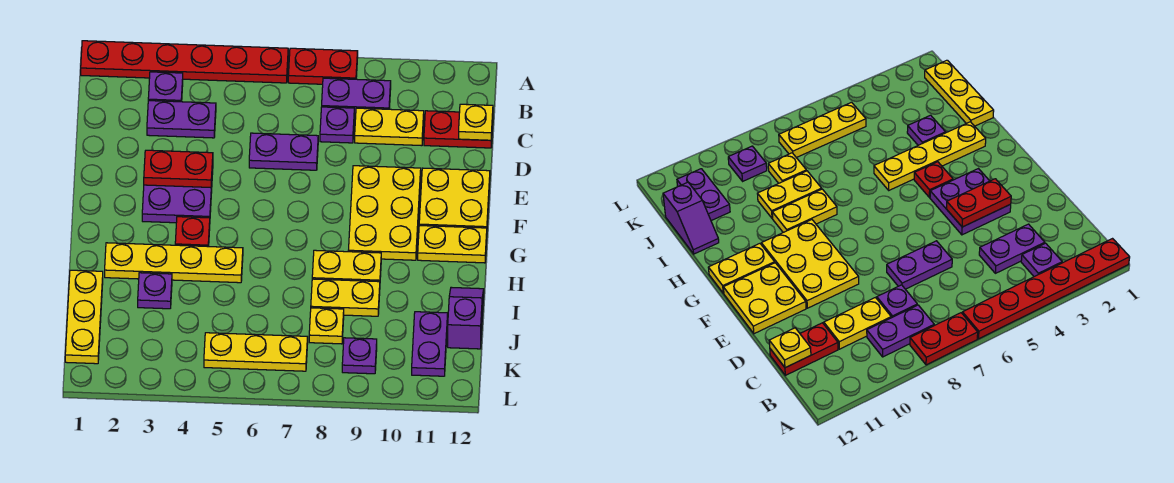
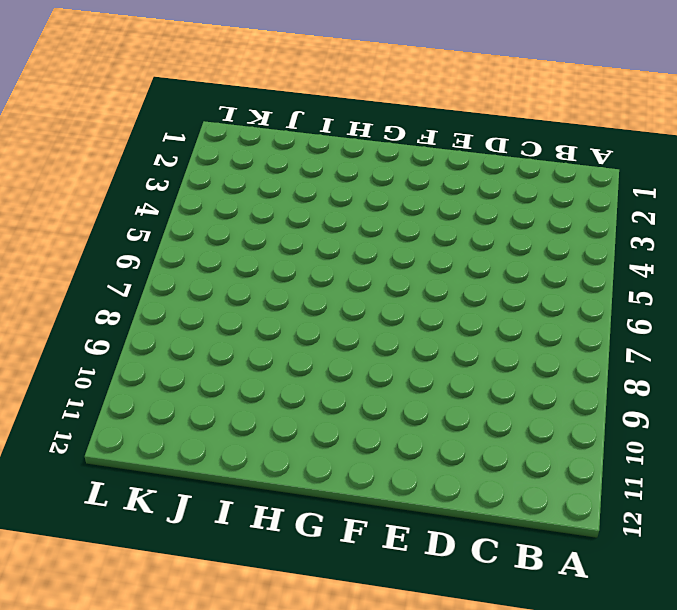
none -> red plate A1:A6 level 1
none -> red plate A7:A8 level 1
none -> purple plate B3 level 1

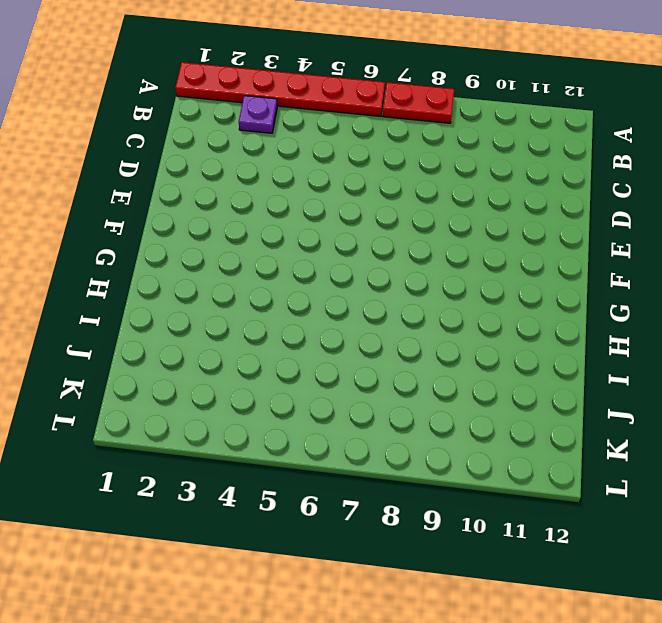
none -> purple plate B8:B9 level 1
none -> purple plate C3:C4 level 1
none -> purple plate C8 level 1

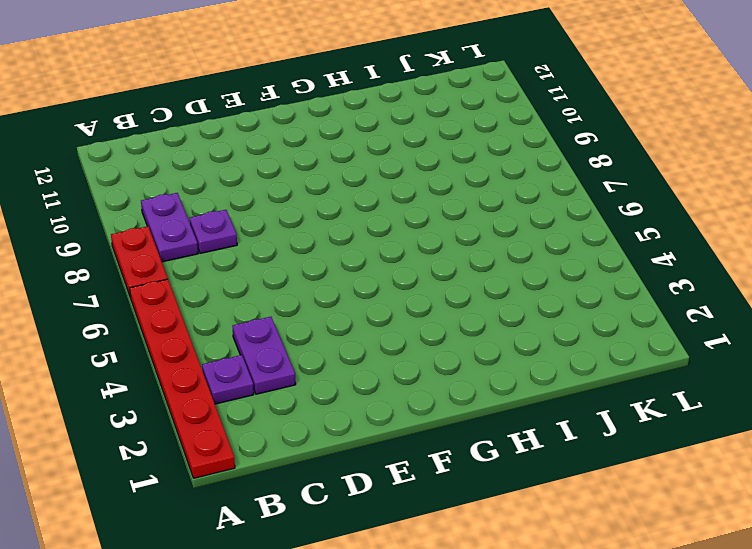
none -> yellow plate C9:C10 level 1
none -> red plate C11:C12 level 1
none -> purple plate D6:D7 level 1

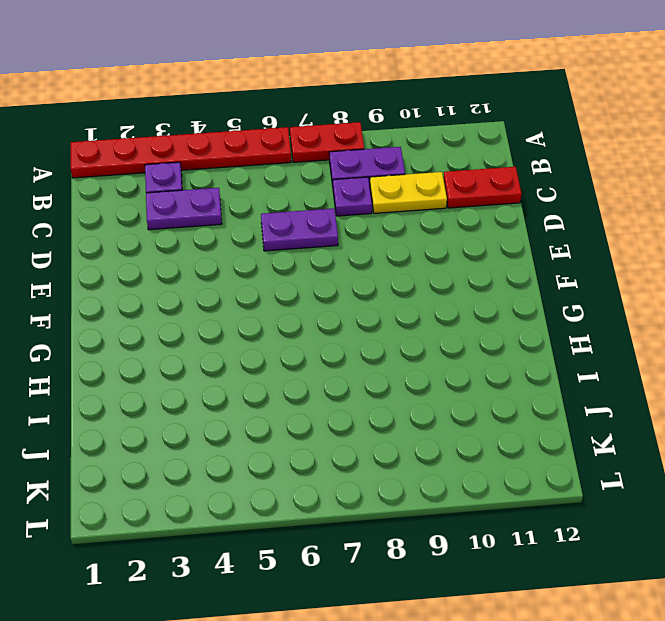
none -> purple plate E3:F4 level 1
none -> yellow plate E9:G10 level 1
none -> yellow plate E11:F12 level 1

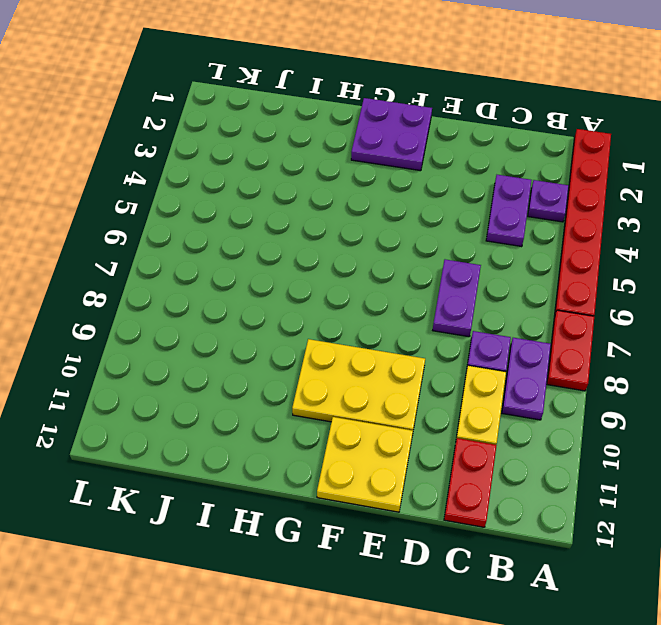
purple plate F1:G2 level 1 -> purple plate E3:F4 level 1
none -> red plate G4 level 1
none -> yellow plate G11:G12 level 1
none -> yellow plate H2:H5 level 1

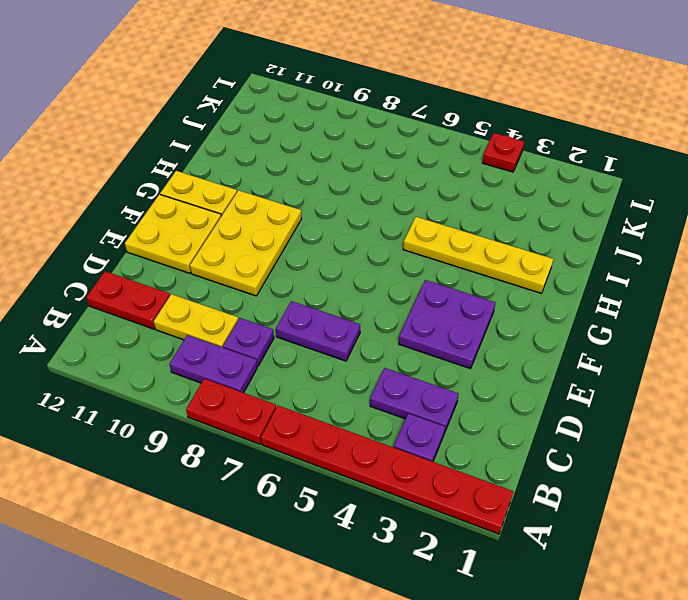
red plate L4 level 1 -> red plate G4 level 1
none -> yellow plate H8:H9 level 1
none -> yellow plate I1:K1 level 1
none -> purple plate I3 level 1

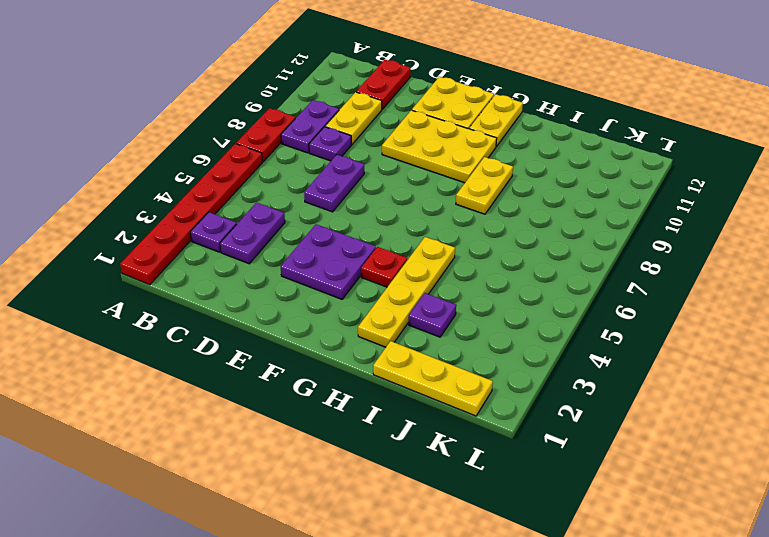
none -> yellow plate I8:I9 level 1
none -> purple slope I12:J12 level 1 top J
none -> yellow plate J8 level 1

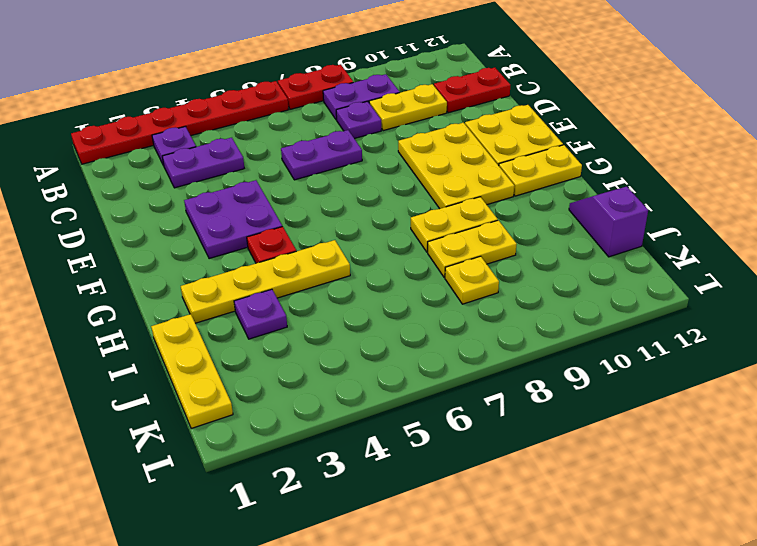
none -> purple plate J11:K11 level 1
none -> yellow plate K5:K7 level 1
none -> purple plate K9 level 1

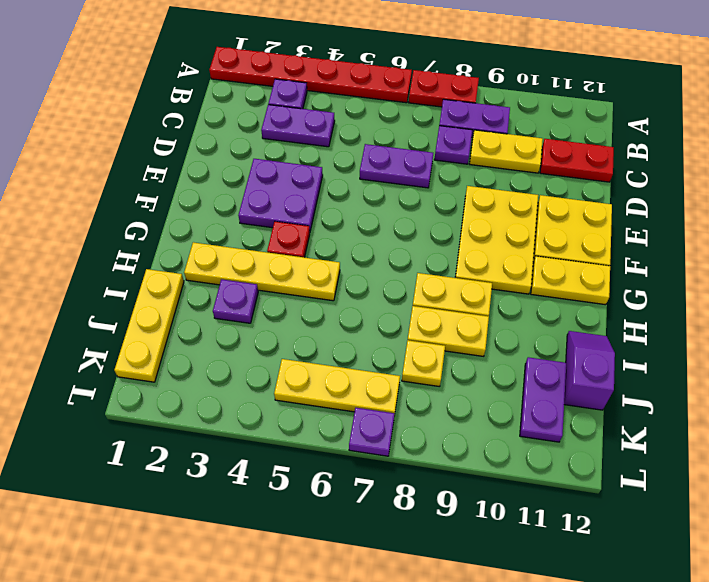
purple plate L7 level 1 -> purple plate K9 level 1
none -> yellow plate C12 level 2
none -> red plate E3:E4 level 2

